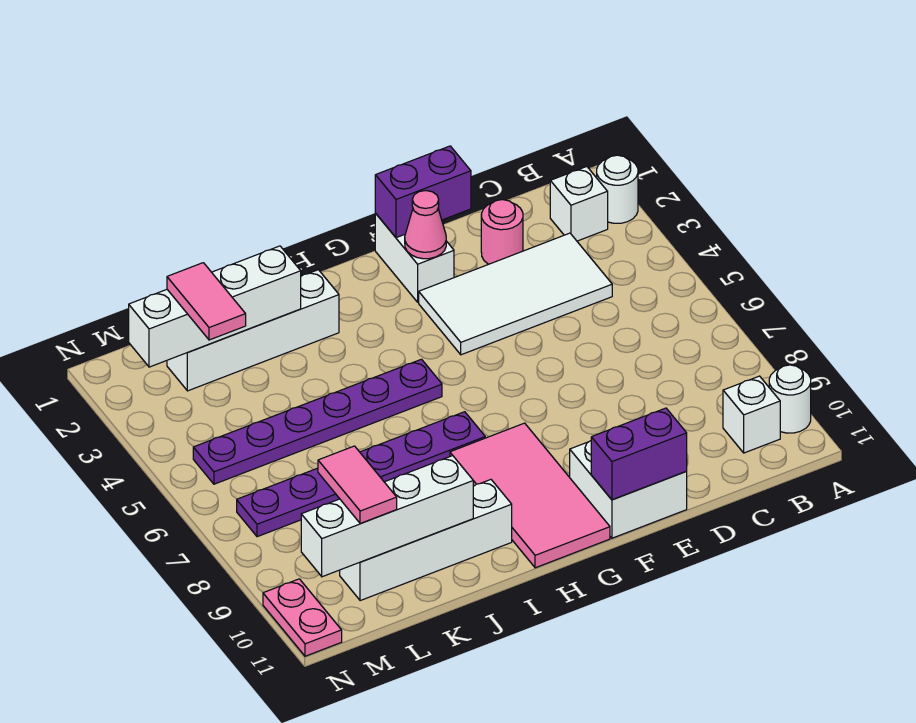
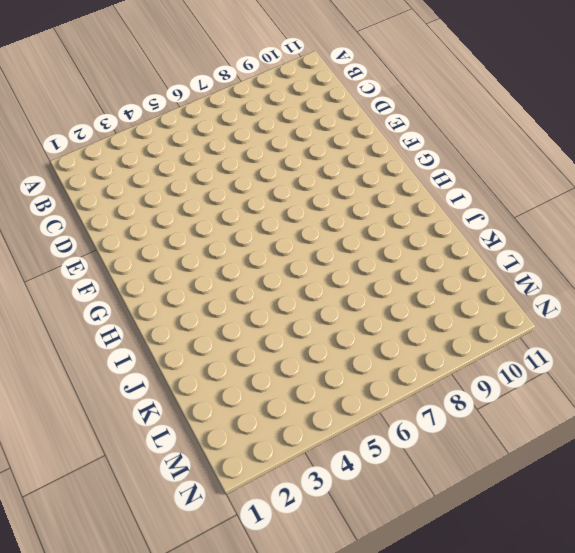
none -> white round brick A2 level 1
none -> white round brick A10 level 1
none -> white brick B2 level 1

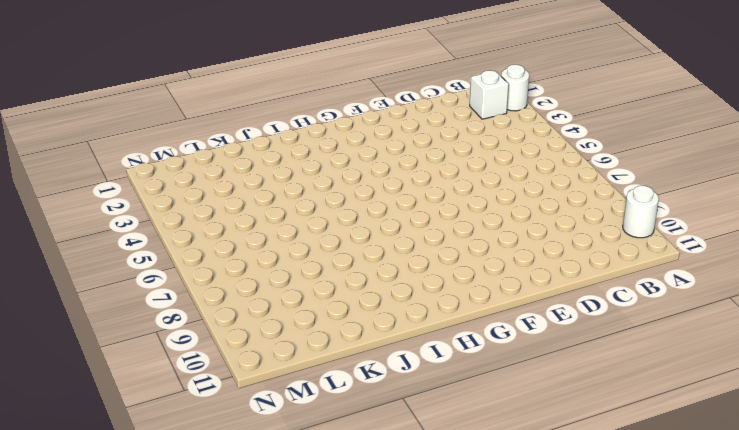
none -> white brick B10 level 1
none -> white tile C3:F4 level 1
none -> pink round brick D2 level 1

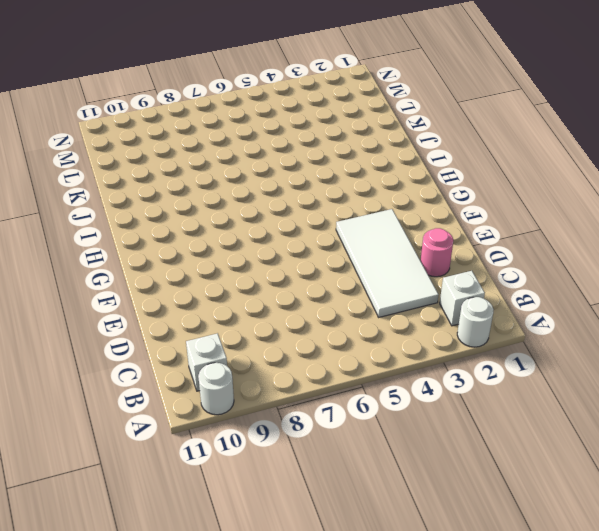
none -> white brick E10:F11 level 1
none -> white brick F1:F2 level 1
none -> pink tile G8:H11 level 1

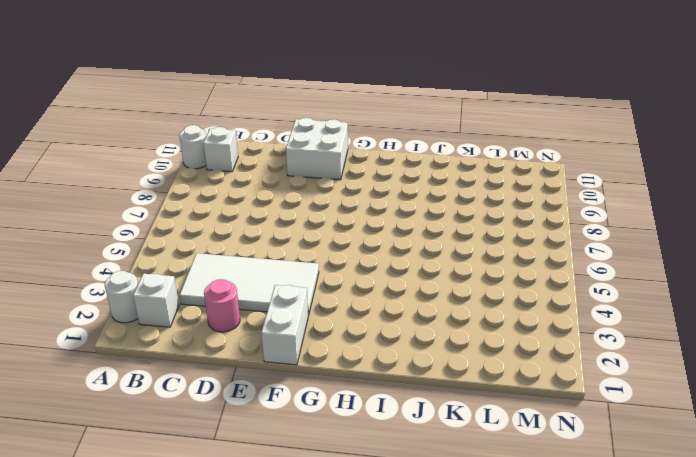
none -> pink tile G8:H11 level 1
none -> purple plate H5:M5 level 1
none -> purple plate H7:M7 level 1

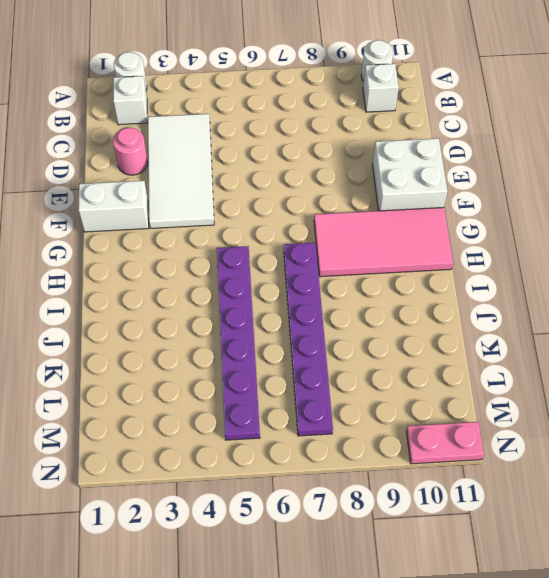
none -> white brick I2:L2 level 1
none -> white brick I10:L10 level 1
none -> purple brick E1:F1 level 2

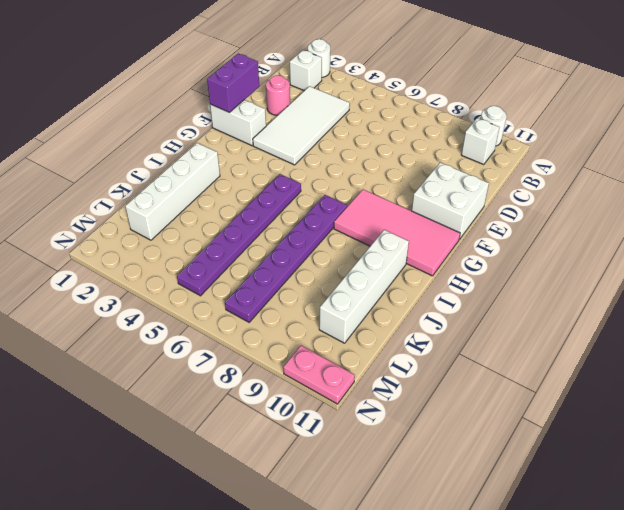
none -> purple brick E11:F11 level 2
none -> pink cone F2 level 2
none -> white brick J2:M2 level 2

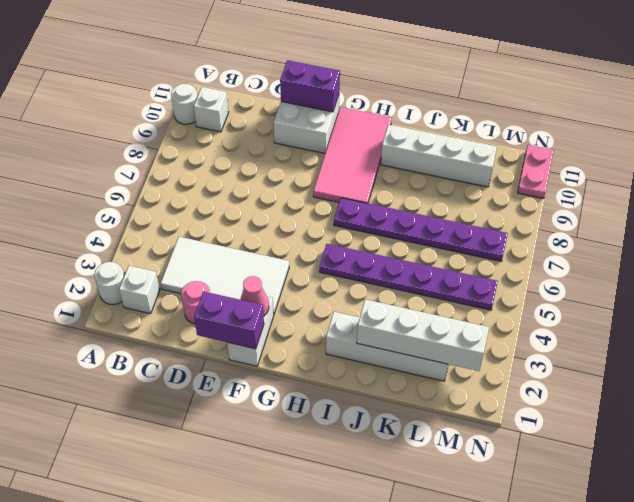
none -> white brick J10:M10 level 2
none -> pink tile L2:L3 level 3
none -> pink tile L9:L10 level 3

